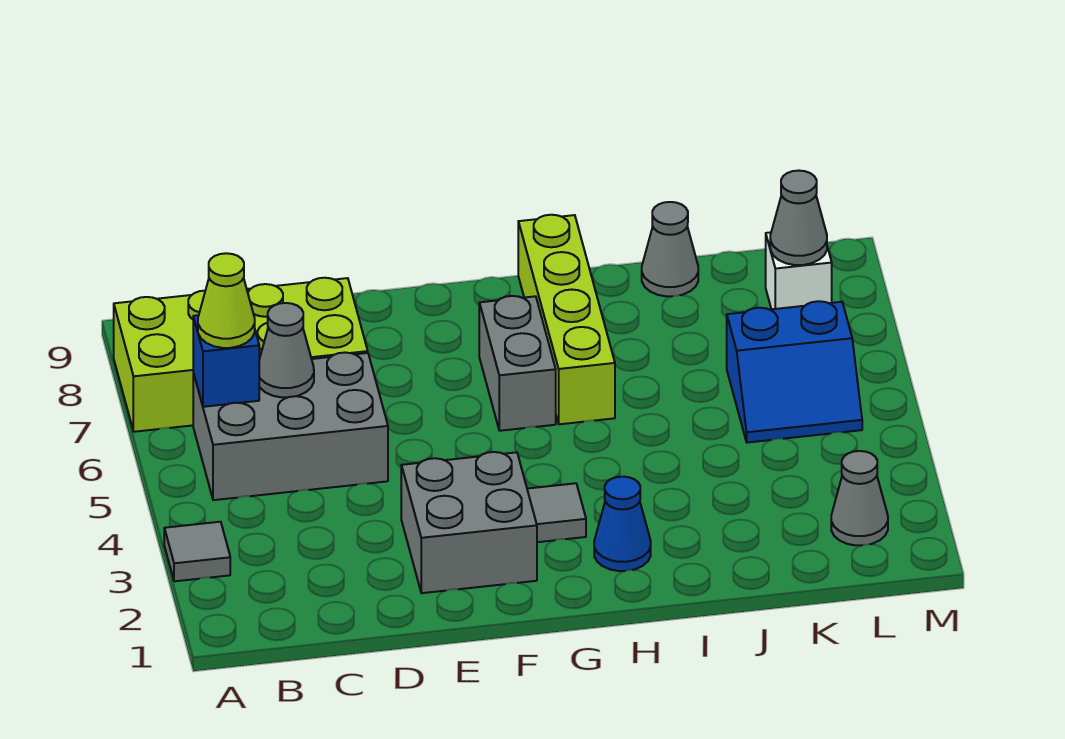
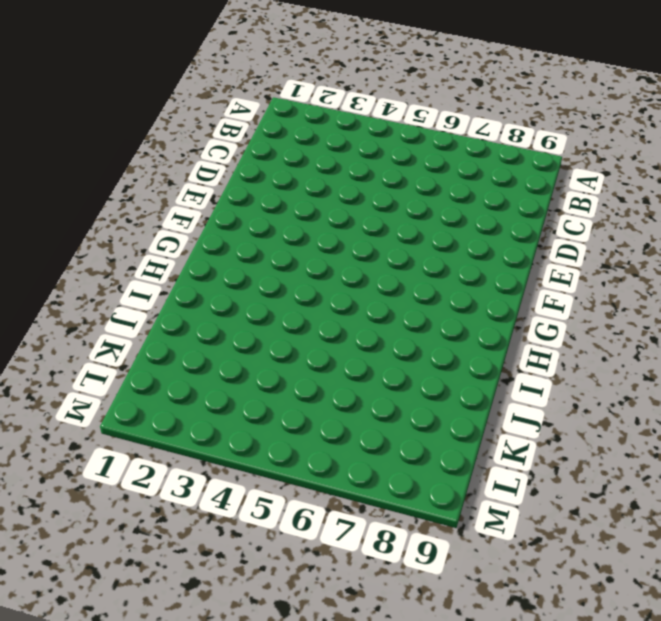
none -> grey tile A3 level 1
none -> lime brick A7:D8 level 1
none -> grey brick B5:D6 level 1

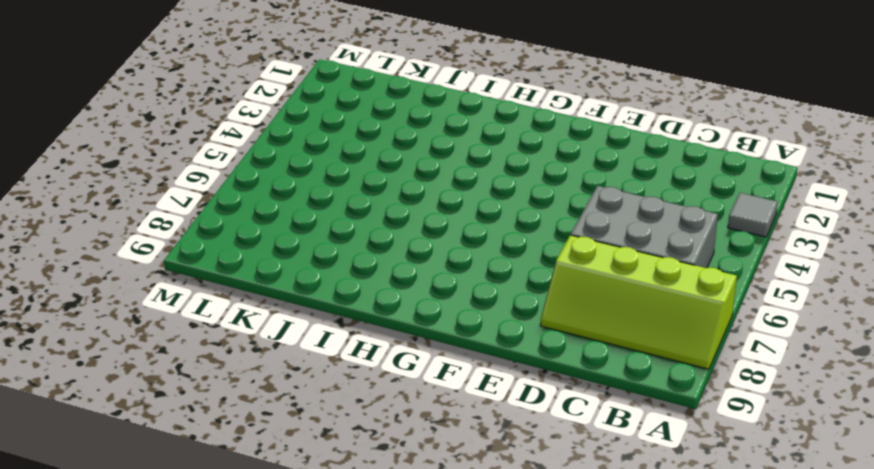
lime slope A7:D8 level 1 top 7 -> lime brick A7:D8 level 1
none -> grey brick E2:F3 level 1
none -> grey tile G3 level 1
none -> grey brick G6:G7 level 1

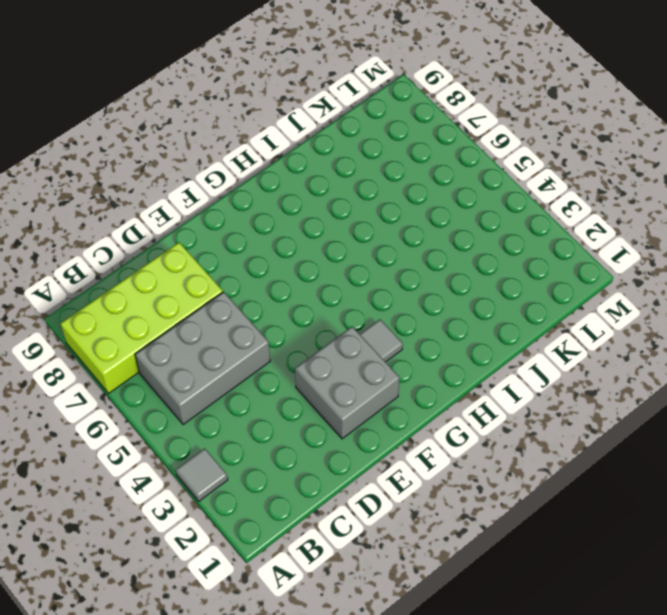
none -> grey brick G6:G7 level 1
none -> blue cone H2 level 1
none -> lime brick H6:H9 level 1

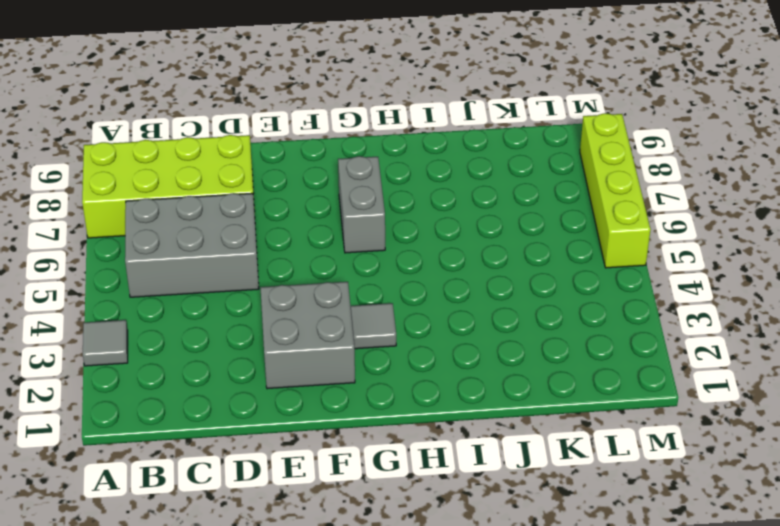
lime brick M5:M8 level 1 -> lime brick H6:H9 level 1
none -> blue cone H2 level 1
none -> grey cone J9 level 1
none -> blue slope K5:L6 level 1 top 6

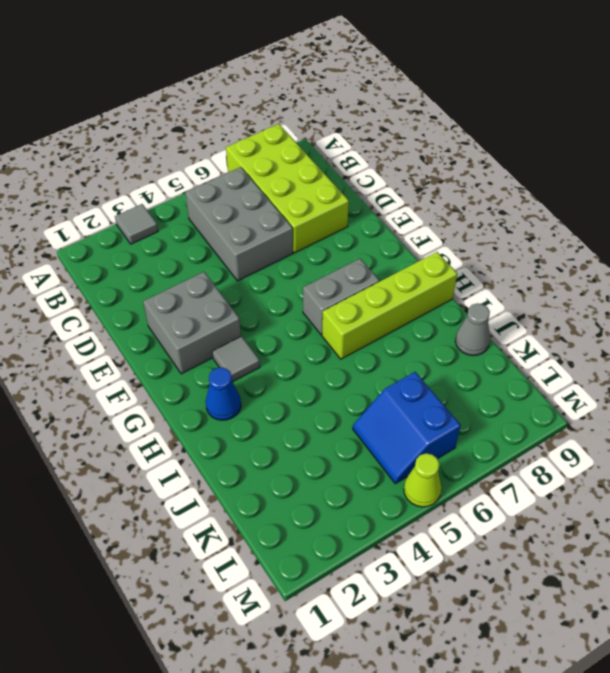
lime cone M5 level 1 -> lime cone B6 level 3
none -> grey cone L2 level 1
none -> white brick L8 level 1
none -> blue brick B6 level 2

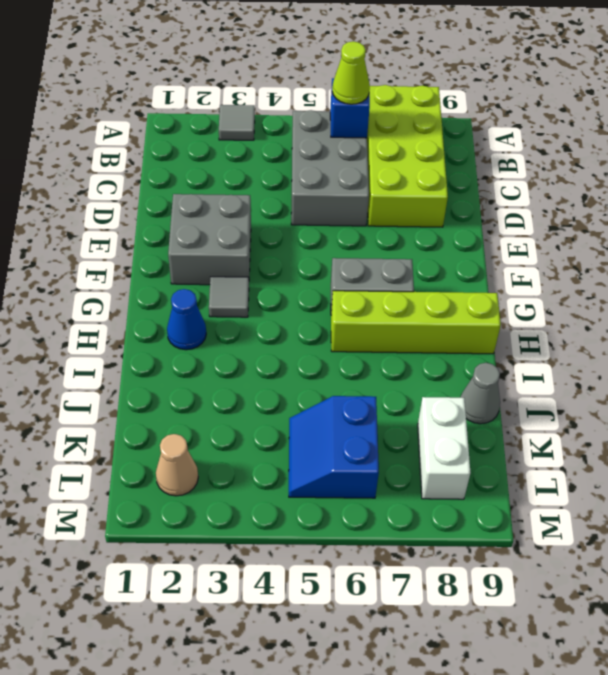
white brick K8:L8 level 1 -> white brick L8 level 1
tan cone L2 level 1 -> grey cone L2 level 1
none -> grey cone C6 level 2
none -> grey cone L8 level 2

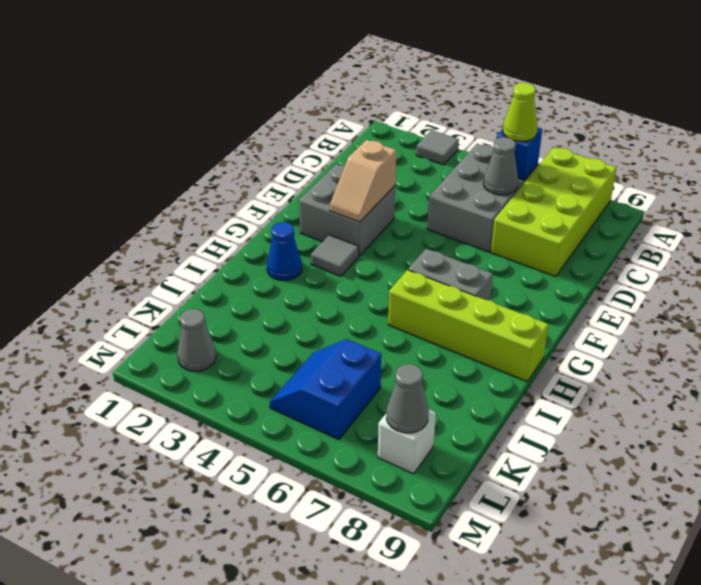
tan slope E3:F3 level 2 top E -> none
none -> grey cone J9 level 1

